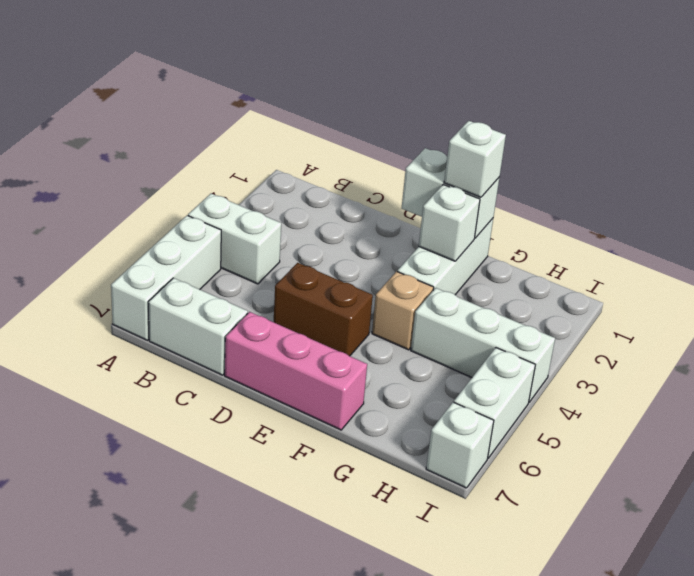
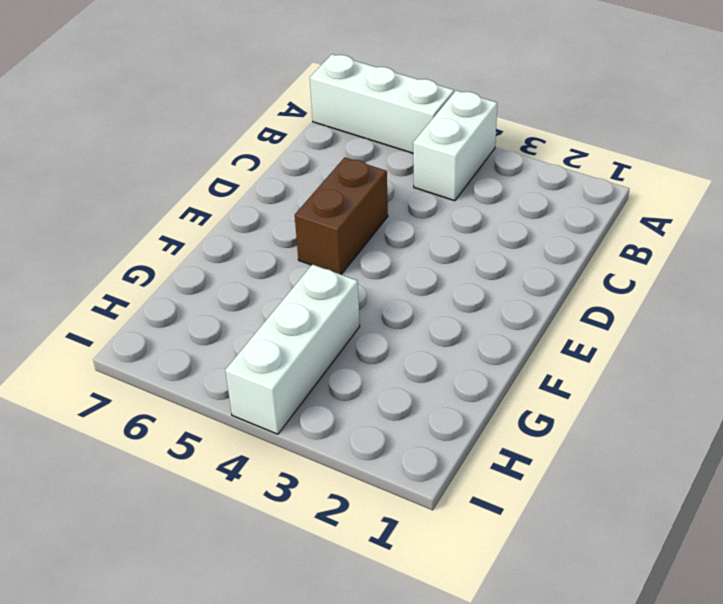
none -> white brick B7:C7 level 1
none -> pink brick D7:F7 level 1
none -> white brick F1:F3 level 1

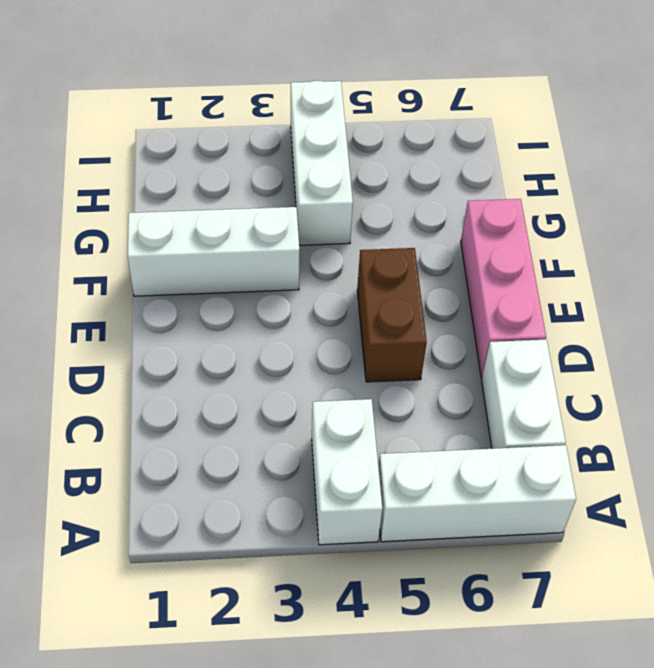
none -> tan brick F4 level 1
none -> white brick I5:I6 level 1
none -> white brick I7 level 1

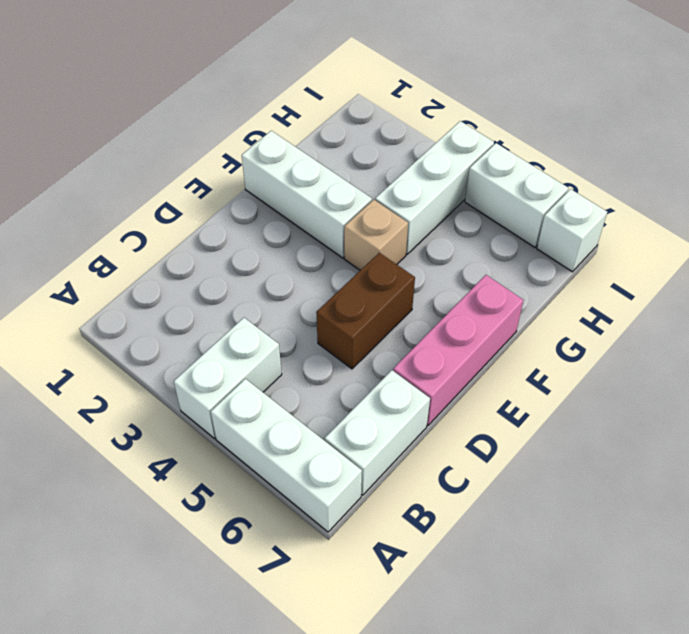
none -> white brick E1:F1 level 2
none -> white brick F2 level 2
none -> white brick F1 level 3

